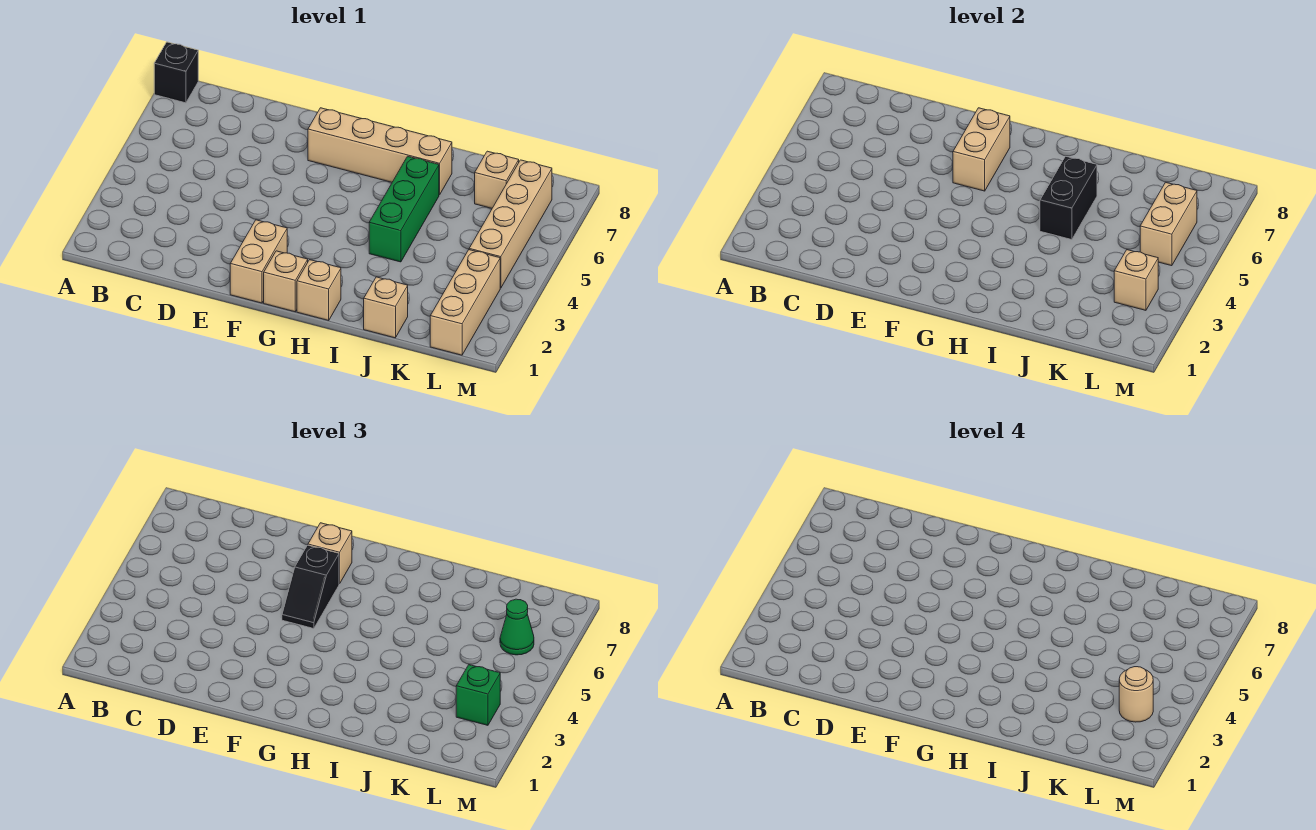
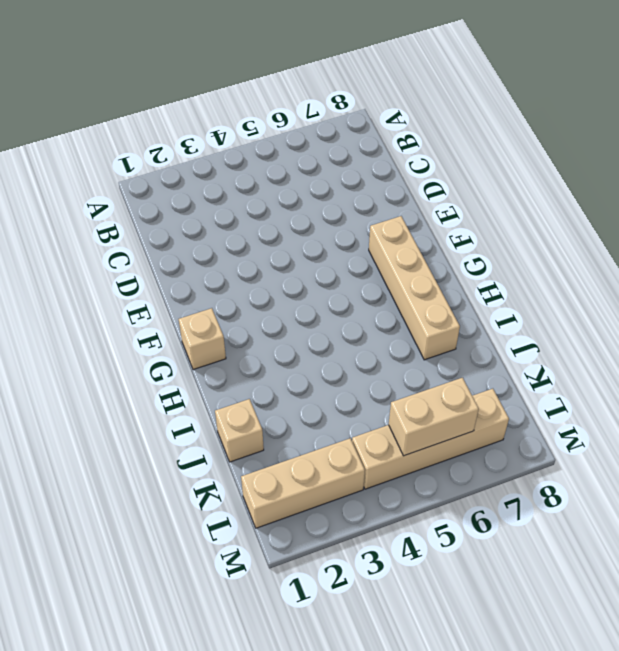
none -> black brick A8 level 1
none -> tan brick F1:F2 level 1
none -> tan brick H1 level 1

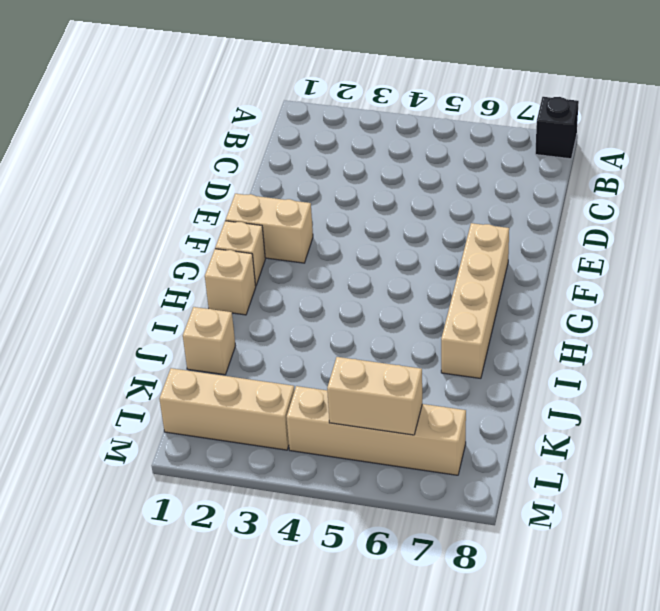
none -> green brick I4:I6 level 1
none -> tan brick K7 level 1
none -> tan brick F6:F7 level 2

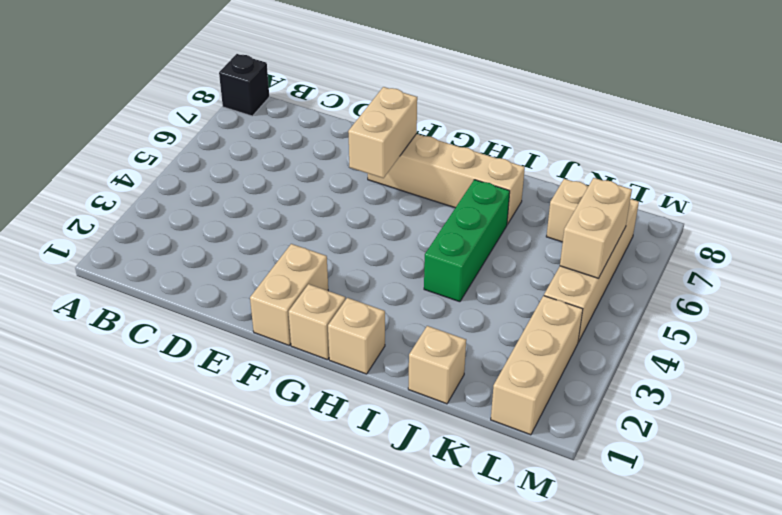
none -> black brick I5:I6 level 2
none -> tan brick L3 level 2
none -> black slope F5:F6 level 3 top 6

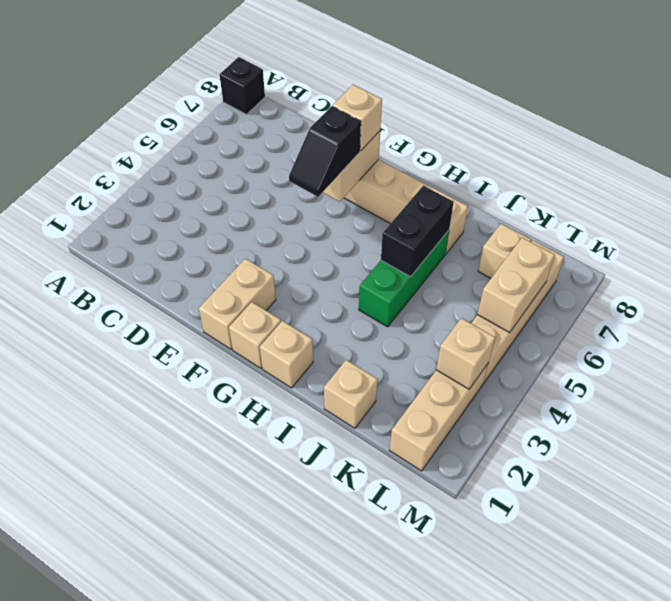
none -> green brick L3 level 3
none -> green cone L6 level 3
none -> tan round brick L3 level 4

